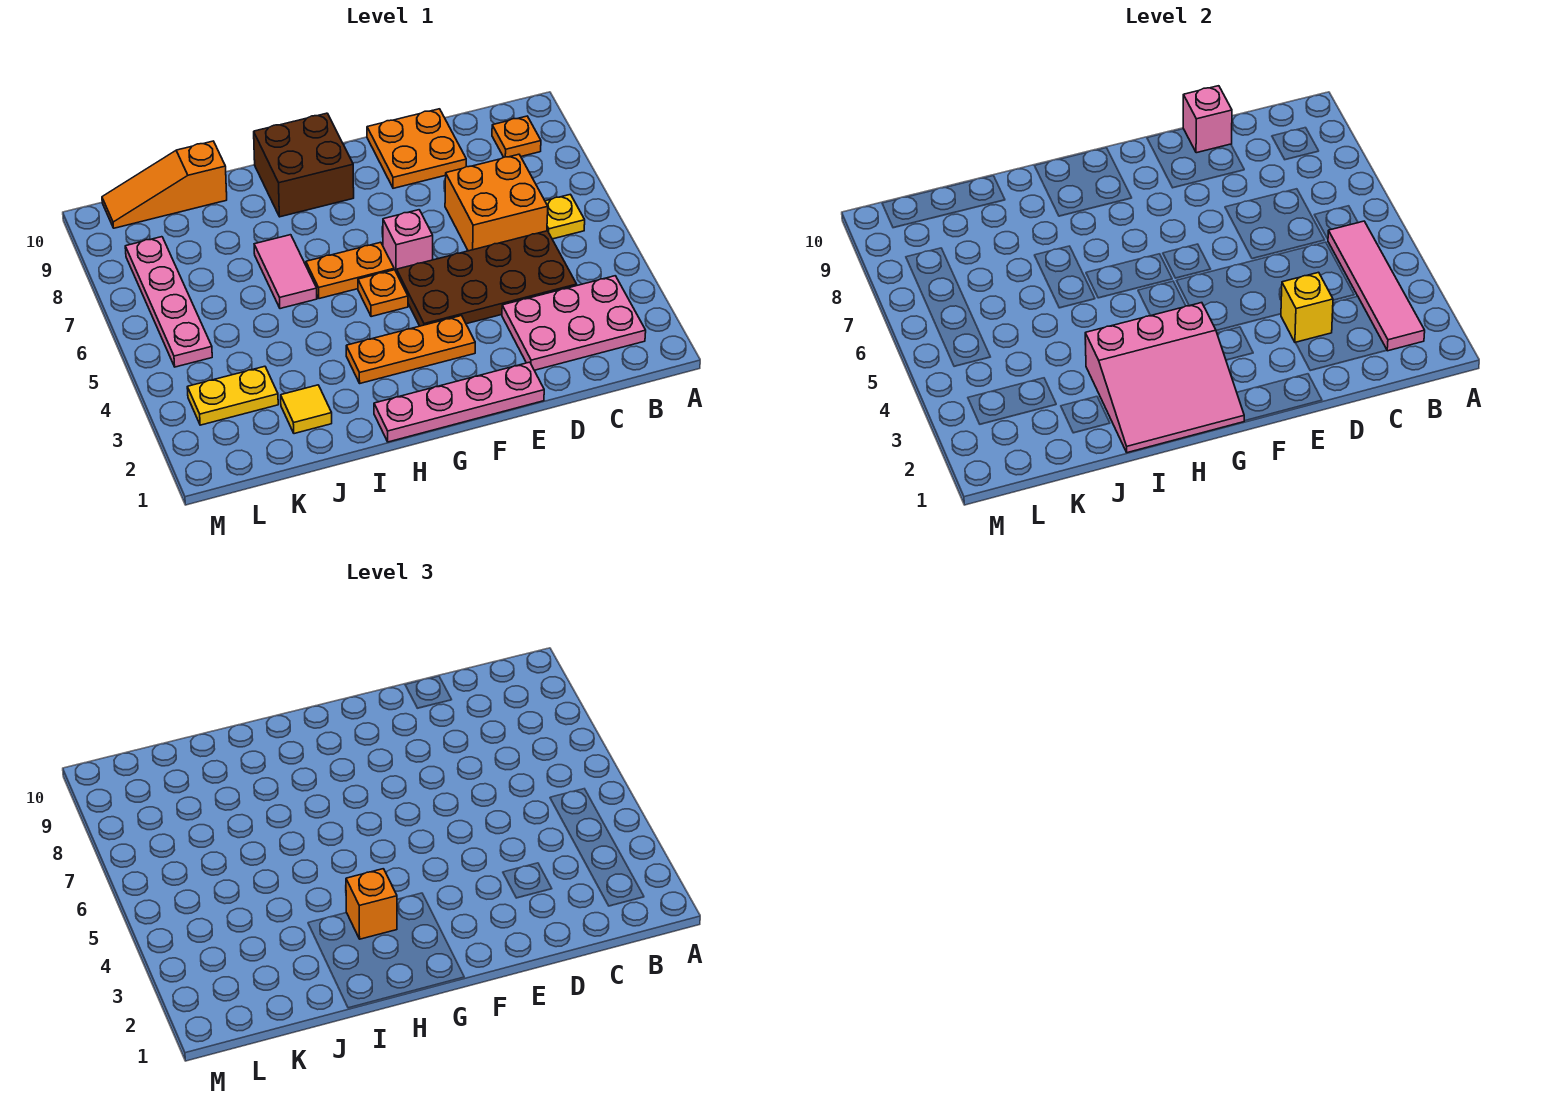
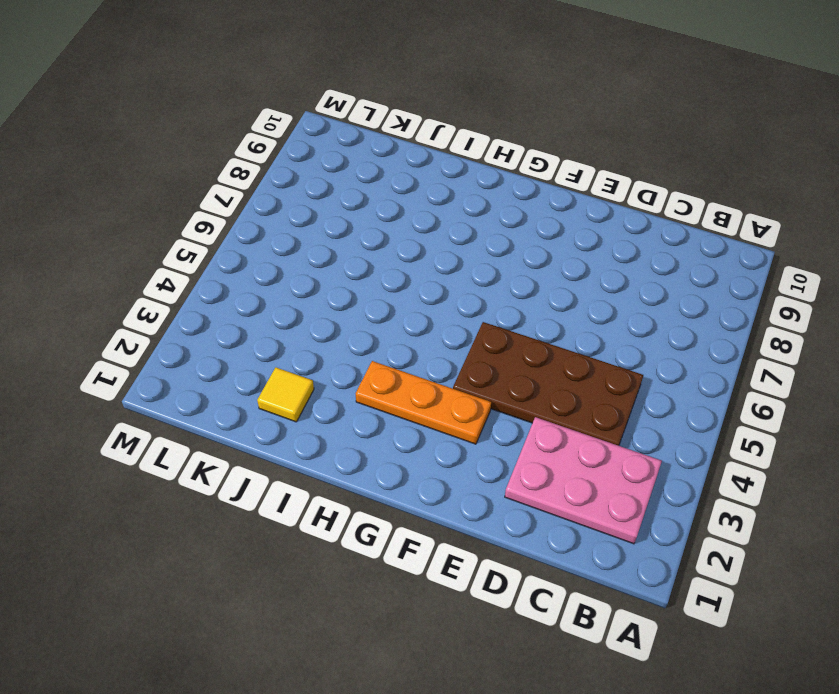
none -> yellow plate B6 level 1
none -> orange plate B9 level 1
none -> orange brick C6:D7 level 1

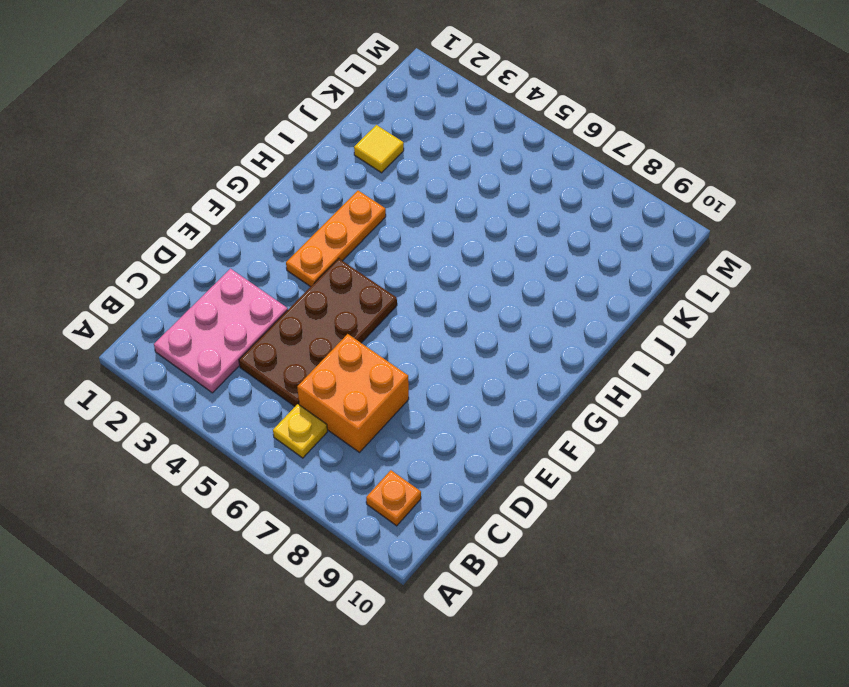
none -> orange plate D9:E10 level 1
none -> pink plate E1:H1 level 1
none -> pink brick F6 level 1

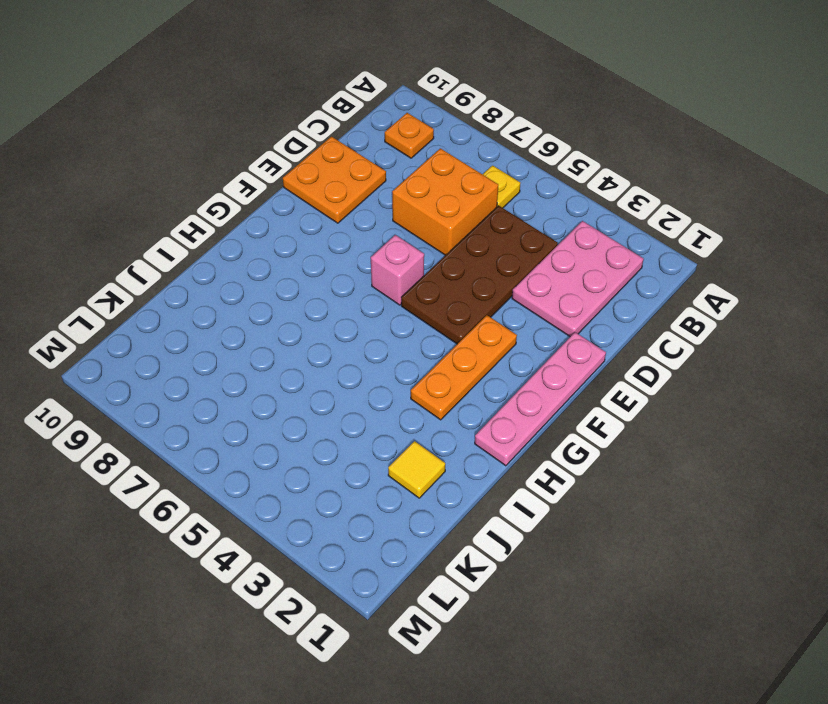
none -> orange plate G5 level 1
none -> orange plate G6:H6 level 1
none -> brown brick G9:H10 level 1

